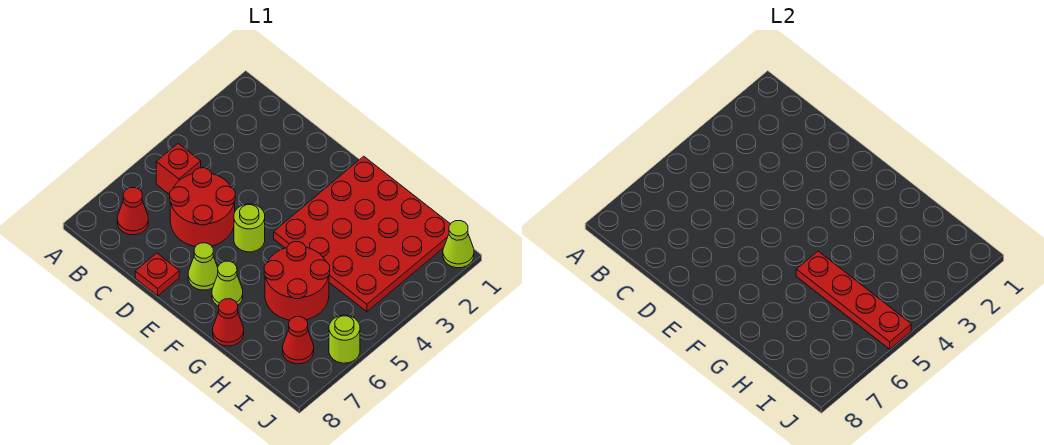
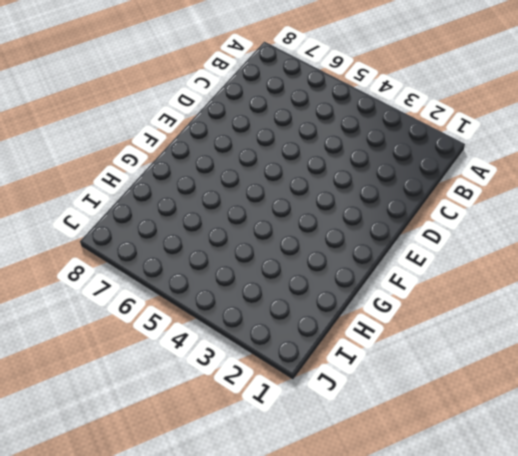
none -> red brick B5 level 1
none -> red cone B7 level 1
none -> red round brick C5:D6 level 1

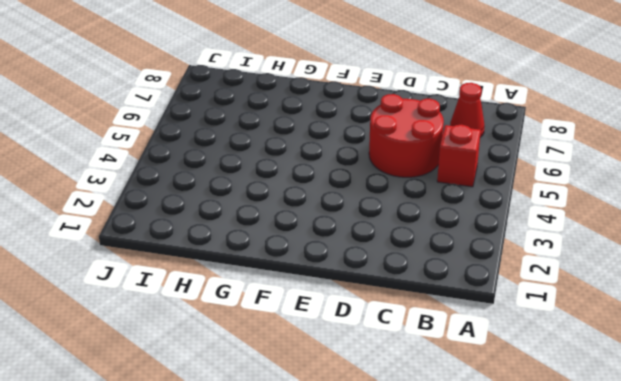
none -> red plate D8 level 1
none -> lime round brick E5 level 1
none -> lime cone E7 level 1

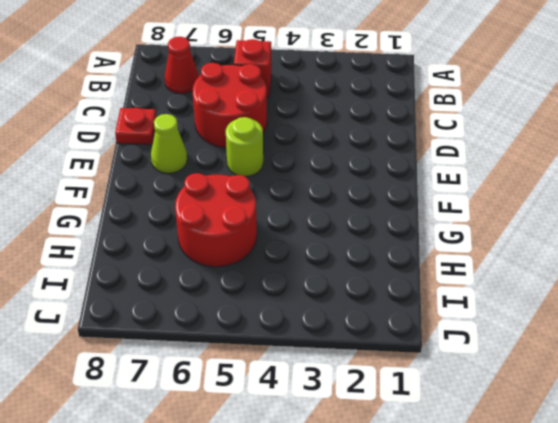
none -> red plate F1:I4 level 1
none -> lime cone F7 level 1
none -> red cone G8 level 1

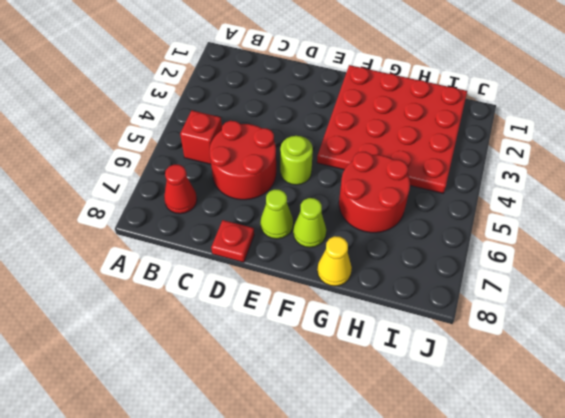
yellow cone G8 level 1 -> red cone G8 level 1
none -> red cone I7 level 1
none -> lime cone J1 level 1
none -> lime round brick J6 level 1

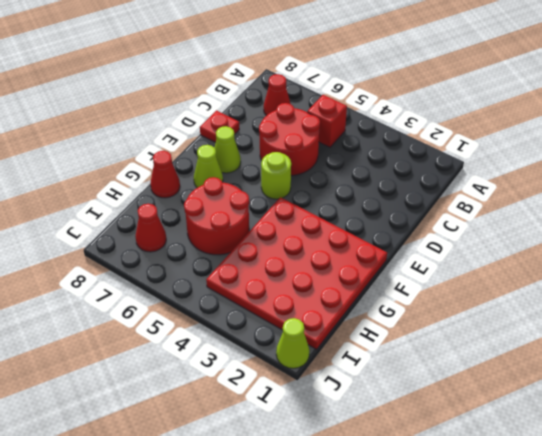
none -> lime round brick J6 level 1
none -> red plate G5:J5 level 2

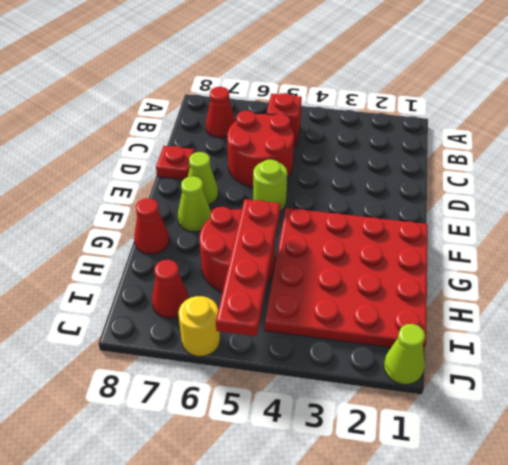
yellow round brick J6 level 1 -> lime round brick J6 level 1

